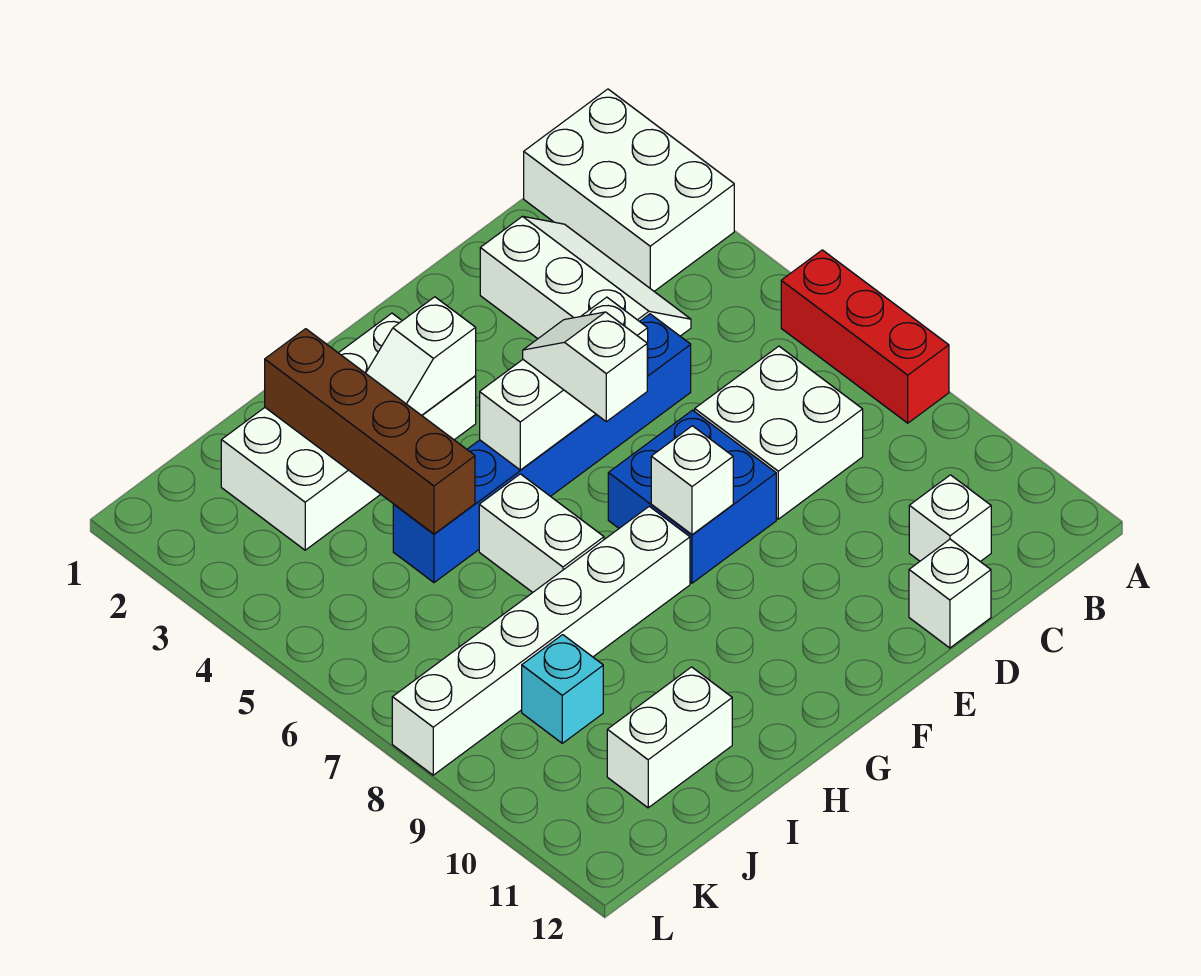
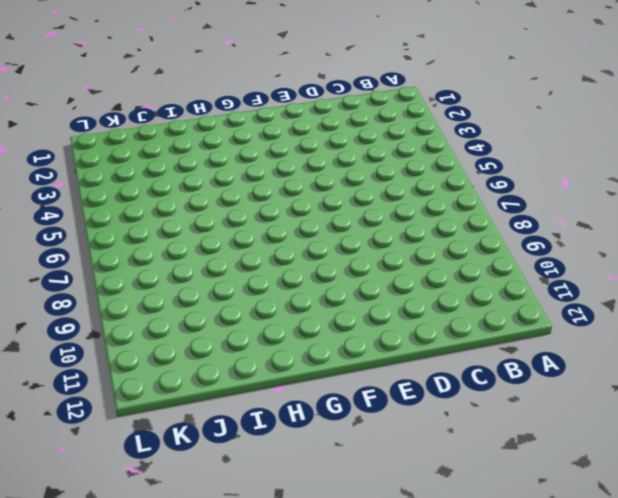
none -> white brick A1:B3 level 1
none -> red brick A6:A8 level 1
none -> white slope C2:D4 level 1 top D

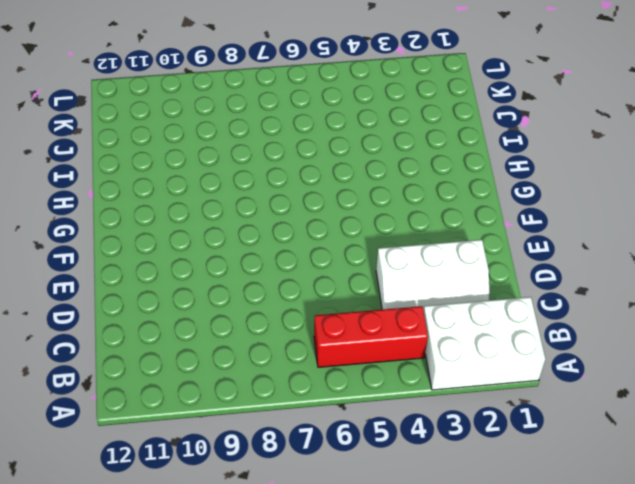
red brick B4:B6 level 1 -> red brick A6:A8 level 1
none -> white brick C7:D8 level 1
none -> white brick C11 level 1
none -> blue brick D5:I5 level 1

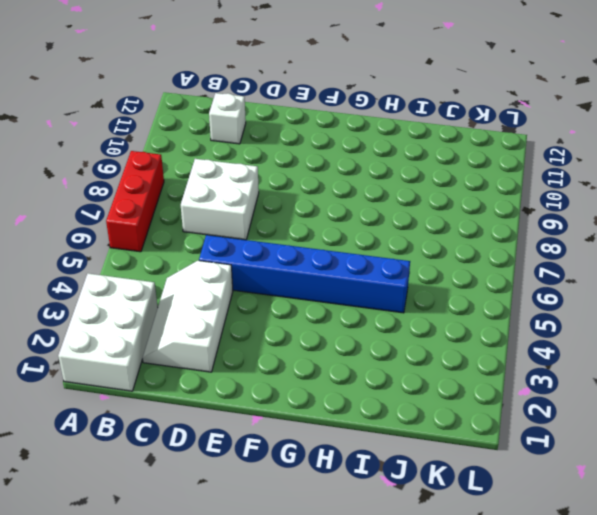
none -> white brick D12 level 1
none -> blue brick E7:F8 level 1
none -> white brick G2:J3 level 1

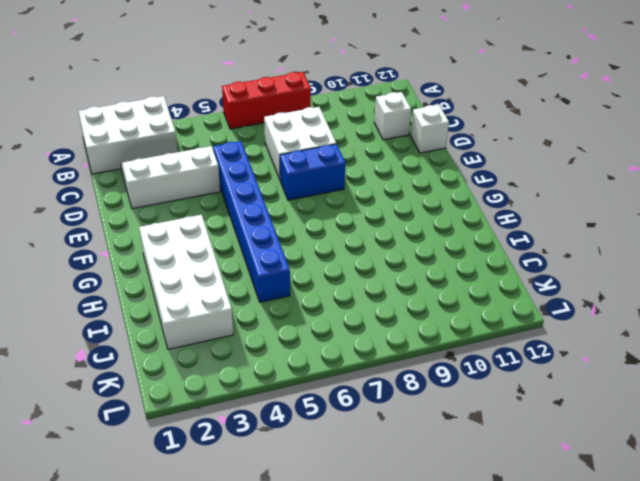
blue brick E7:E8 level 1 -> blue brick E7:F8 level 1
none -> white brick G8:L8 level 1
none -> white brick H6:H7 level 1
none -> white brick I11:J11 level 1

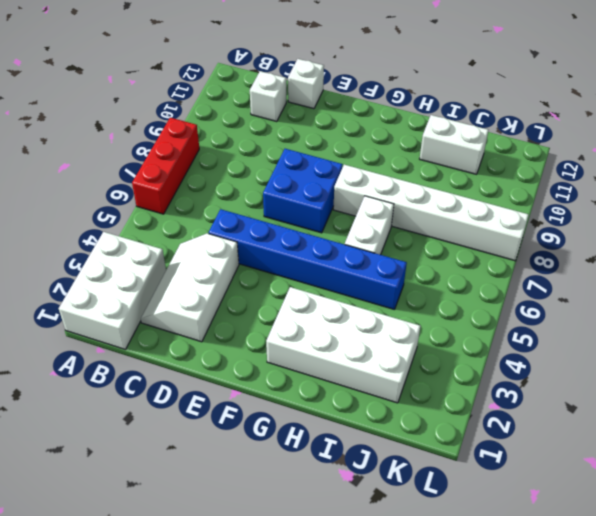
none -> white brick C7:D8 level 1
none -> cyan brick J9 level 1
none -> white brick E5:G5 level 2

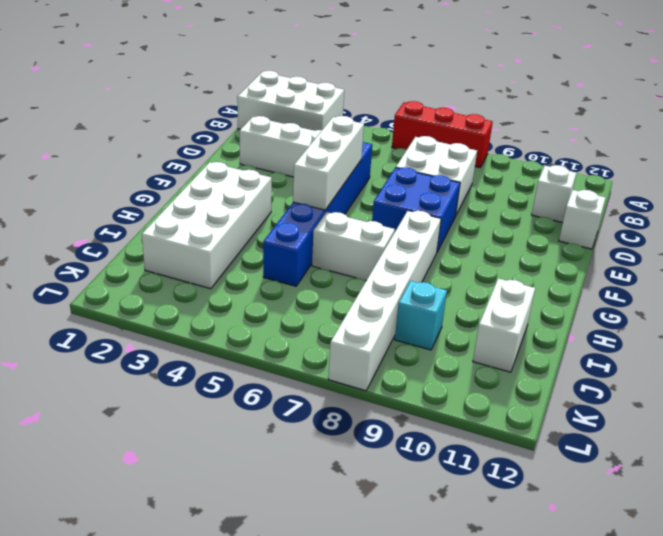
none -> white brick F8 level 2
none -> white slope G3:H3 level 2 top G
none -> brown brick I2:I5 level 2

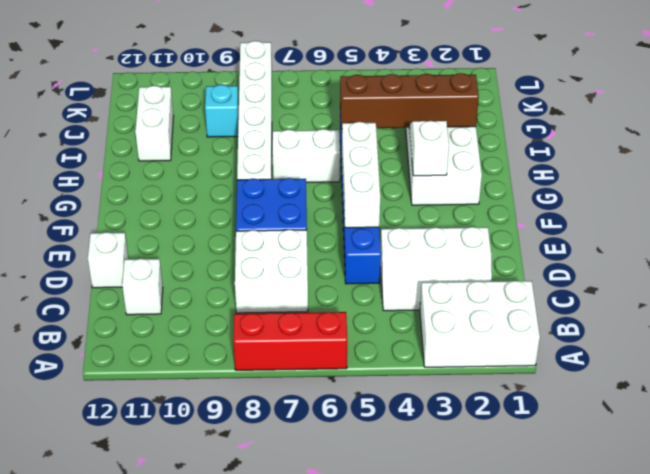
none -> white brick F8 level 2
none -> white slope F5:F6 level 3 top 6

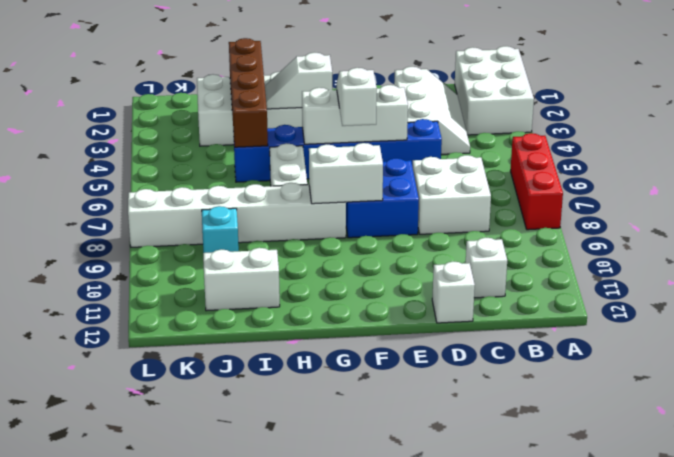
white brick F8:G8 level 2 -> white brick F8 level 2

